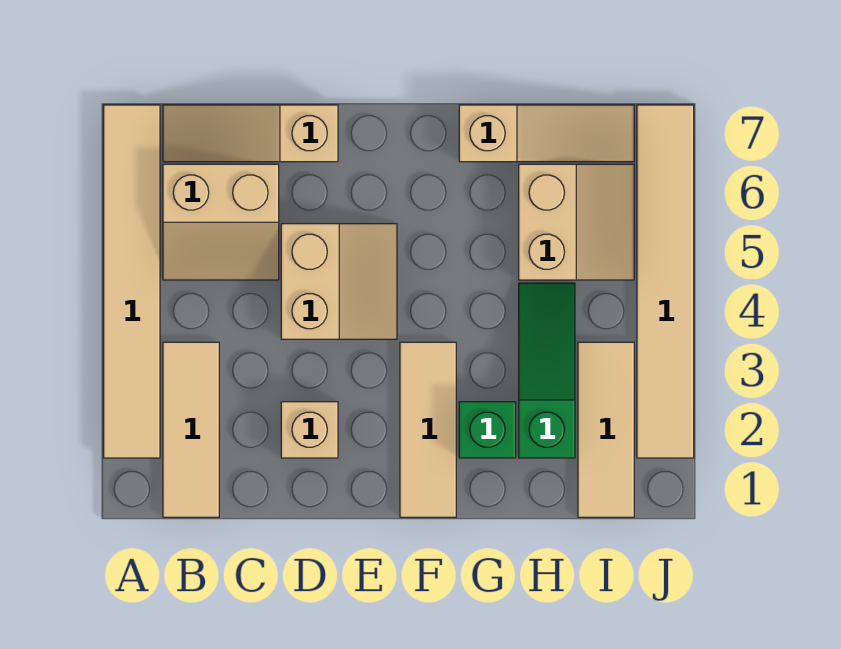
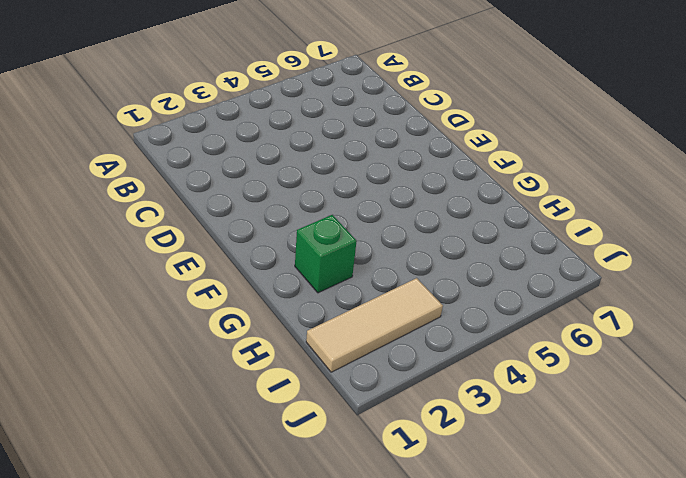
none -> tan tile A2:A7 level 1
none -> tan tile B1:B3 level 1
none -> tan slope B5:C6 level 1 top 6

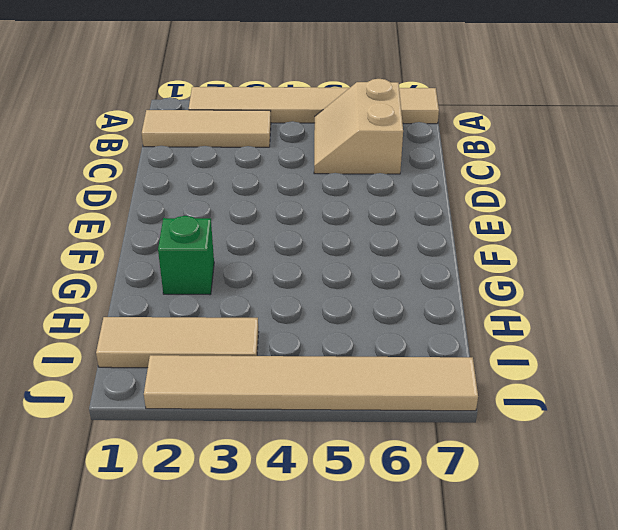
none -> tan slope B7:D7 level 1 top D
none -> tan brick D2 level 1
none -> tan slope D4:E5 level 1 top D

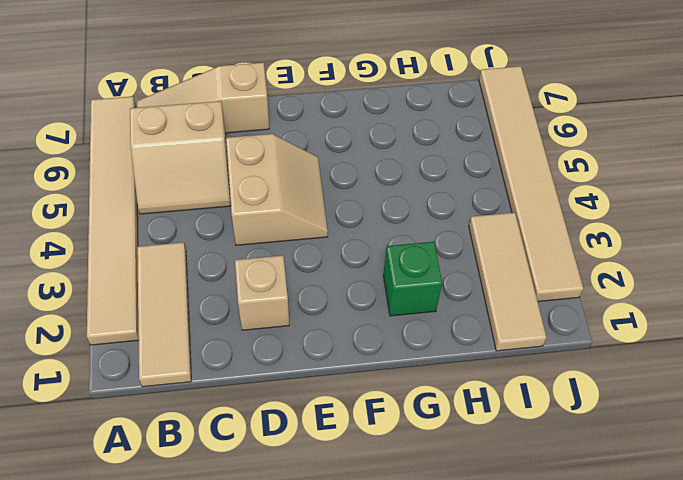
none -> tan tile F1:F3 level 1
none -> tan slope G7:I7 level 1 top G
none -> green slope H2:H4 level 1 top 2

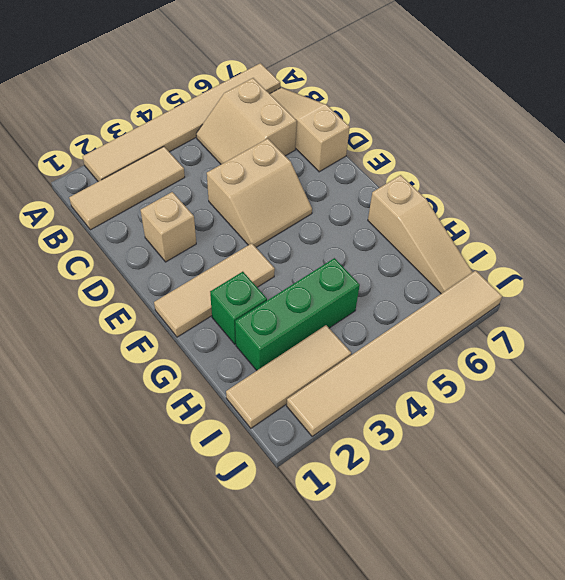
green brick H2:H4 level 1 -> green slope H2:H4 level 1 top 2
none -> tan slope H5:I6 level 1 top H

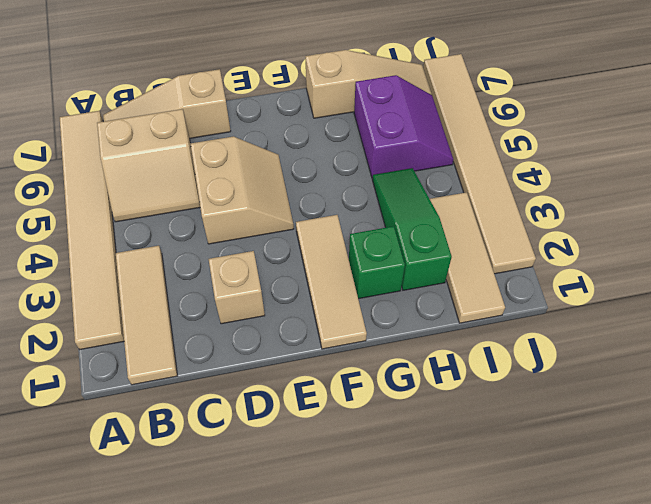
purple slope H5:I6 level 1 top H -> tan slope H5:I6 level 1 top H

